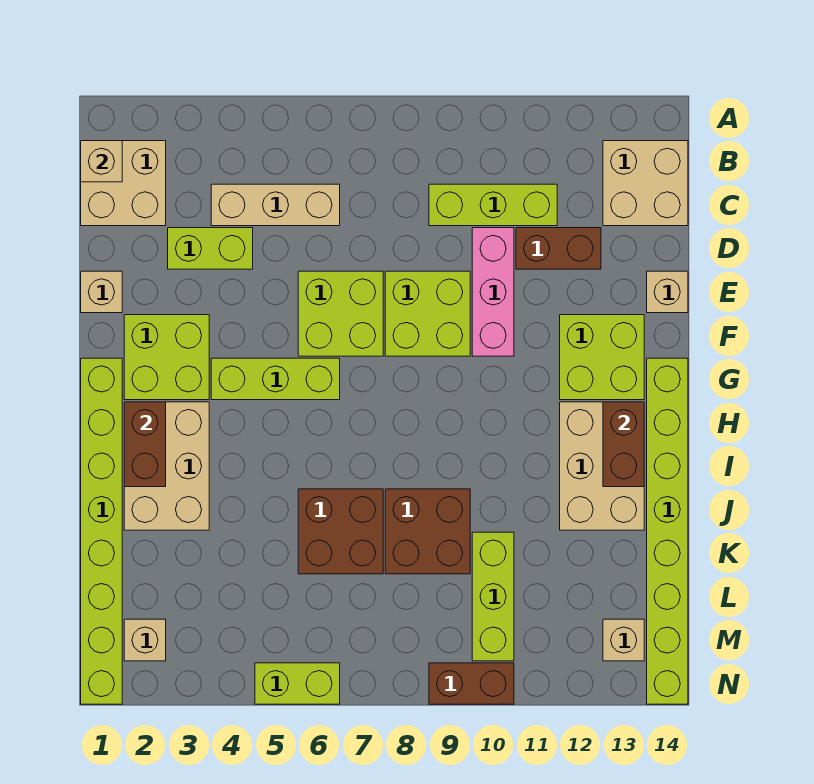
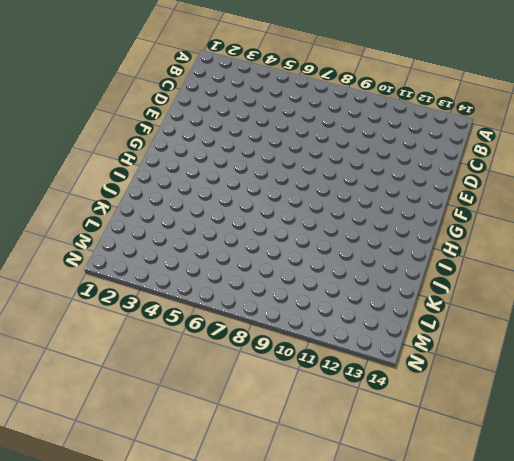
none -> tan brick B1:C2 level 1
none -> tan brick B13:C14 level 1
none -> tan brick C4:C6 level 1

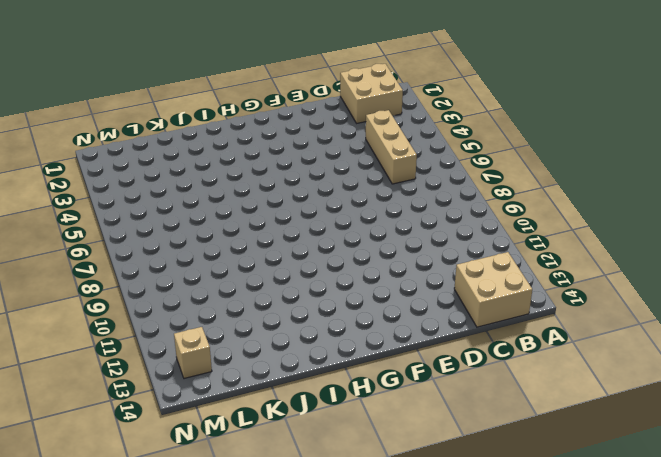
none -> lime brick C9:C11 level 1
none -> lime brick D3:D4 level 1
none -> pink brick D10:F10 level 1

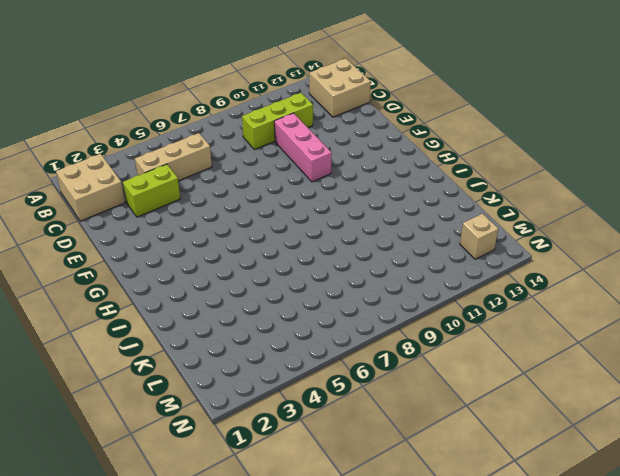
none -> brown brick D11:D12 level 1
none -> tan brick E1 level 1
none -> lime brick E6:F7 level 1

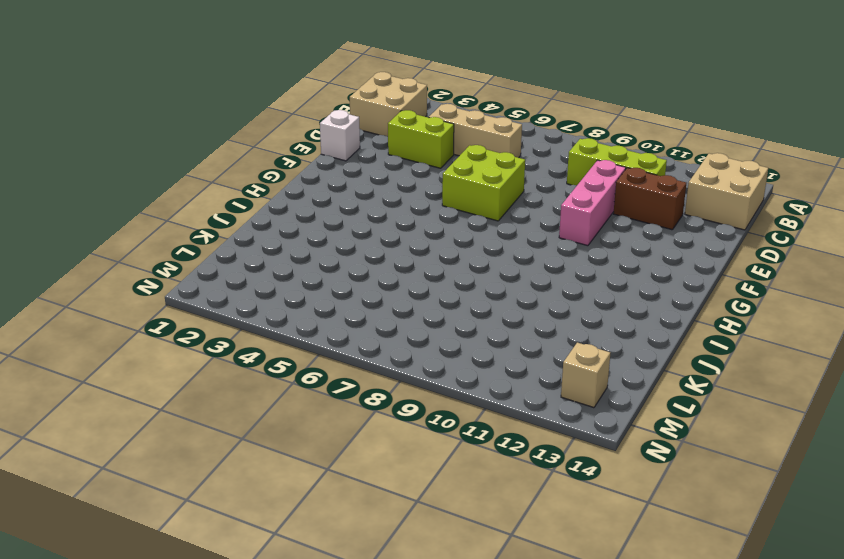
white brick E1 level 1 -> tan brick E1 level 1
none -> lime brick E8:F9 level 1
none -> tan brick E14 level 1
none -> lime brick F2:G3 level 1

